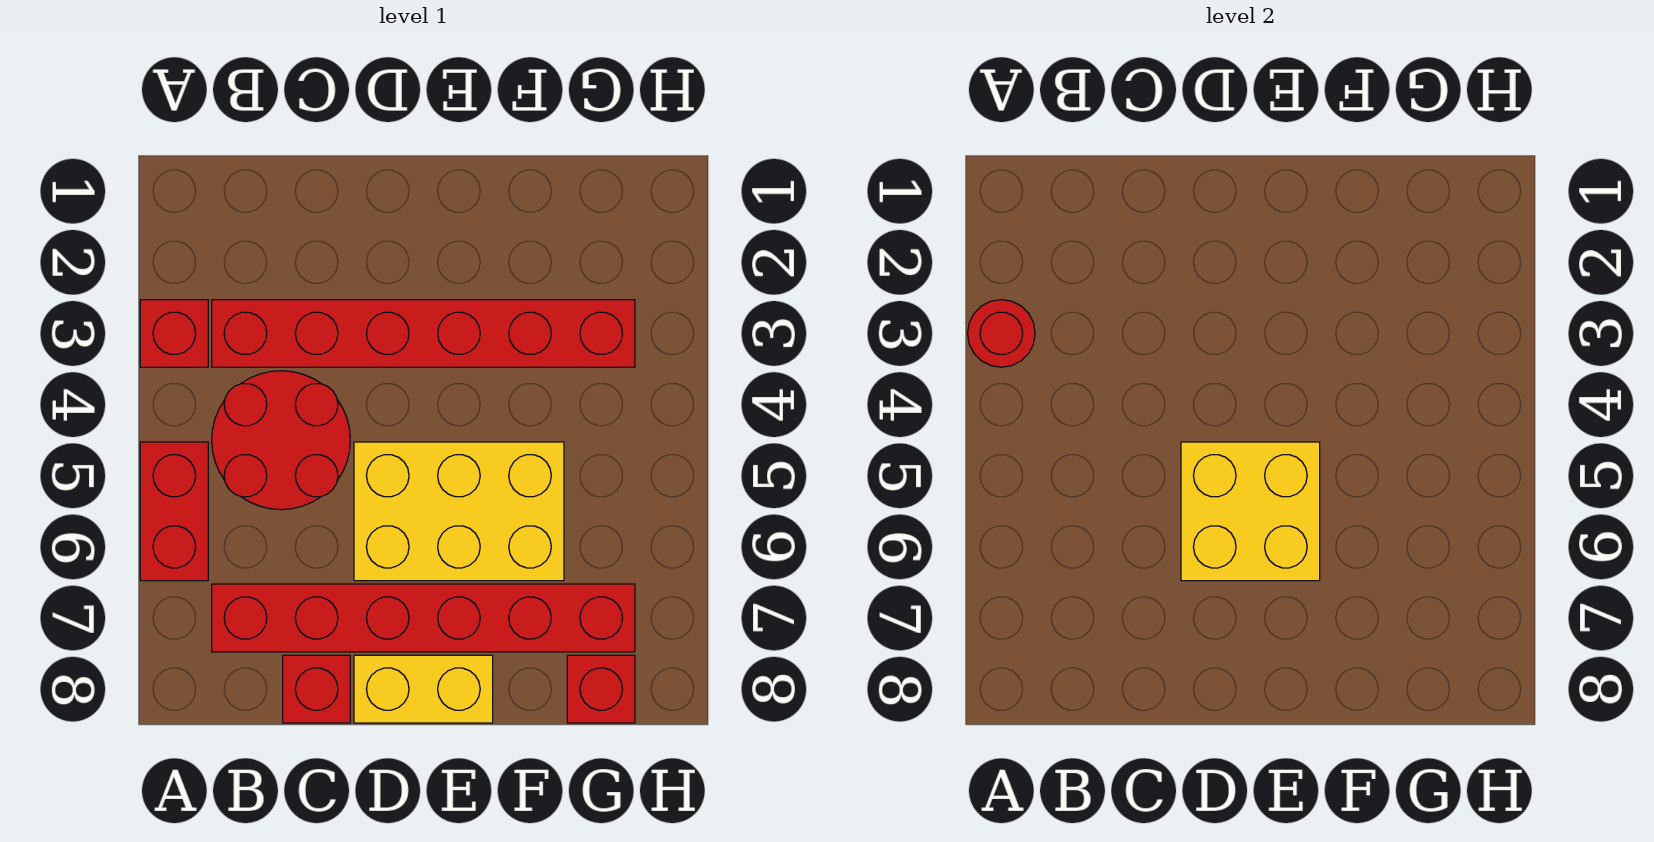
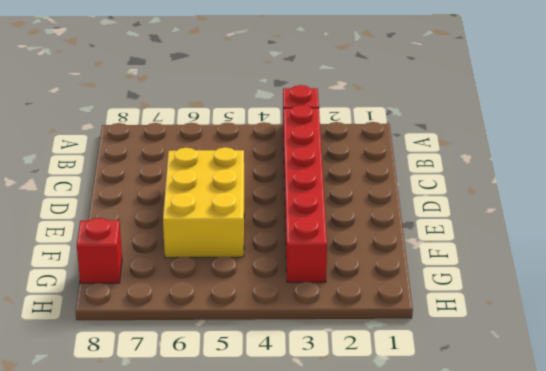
none -> red brick A5:A6 level 1
none -> red round brick B4:C5 level 1

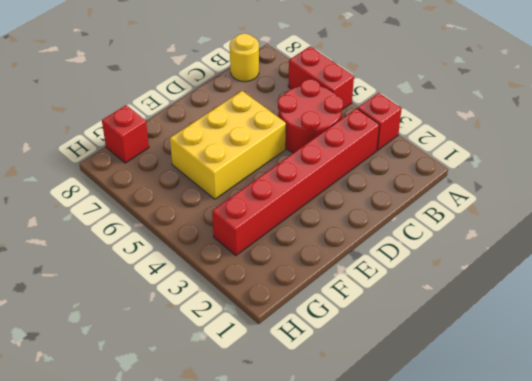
yellow round brick B8 level 1 -> none
none -> red brick B7:G7 level 1
none -> red brick C8 level 1

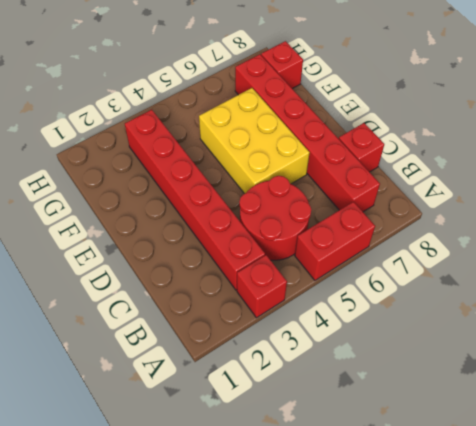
none -> yellow brick D8:E8 level 1
none -> red round brick A3 level 2

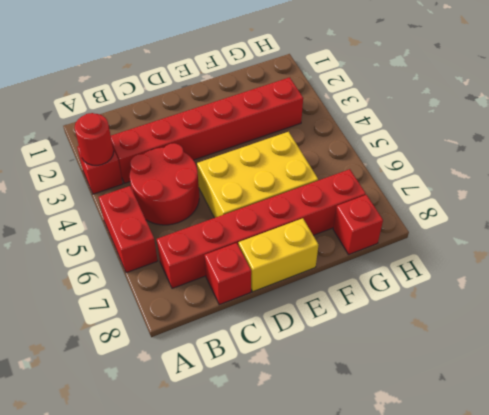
none -> yellow brick D5:E6 level 2

